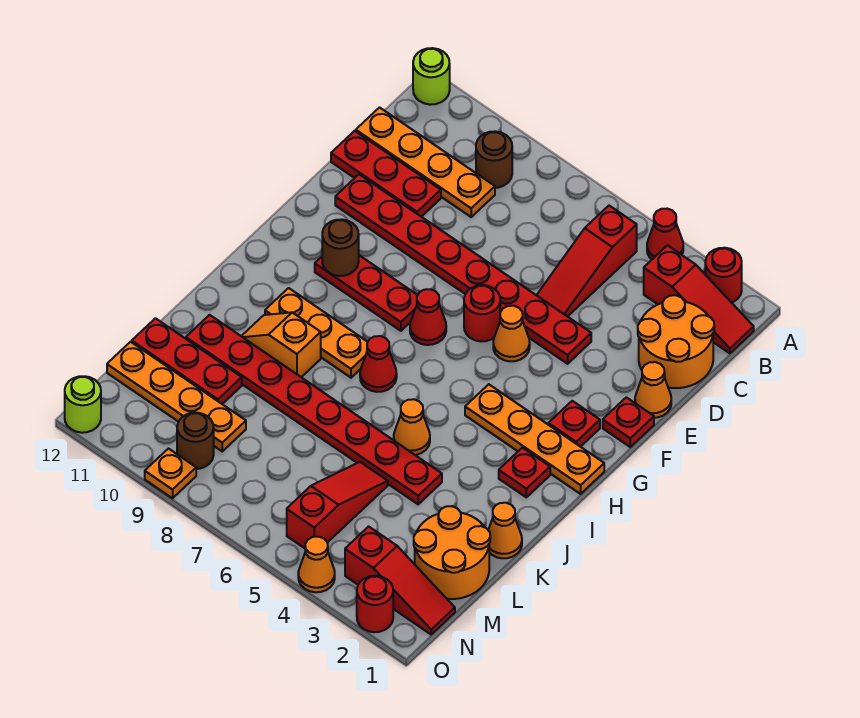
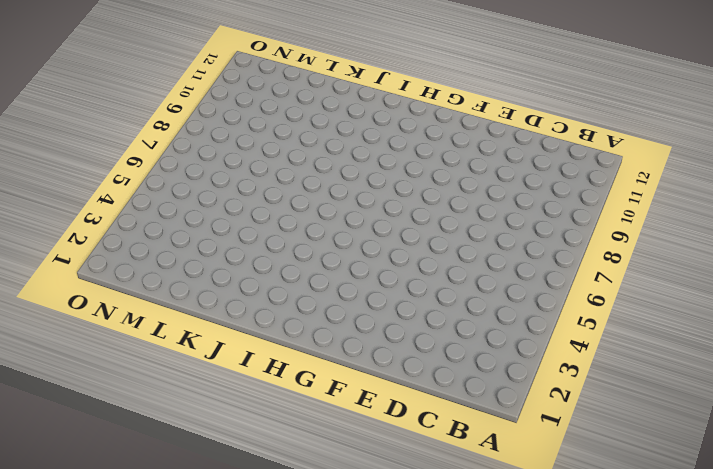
none -> red round brick A2 level 1
none -> red cone A4 level 1
none -> lime round brick A12 level 1
none -> red slope B1:B3 level 1 top 3

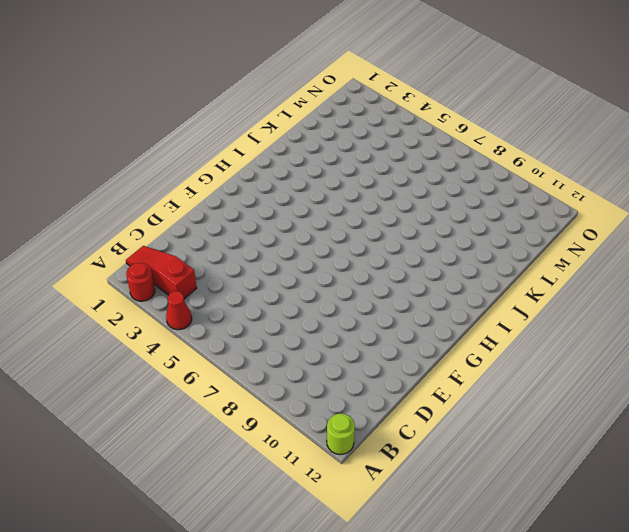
none -> red slope B5:D5 level 1 top B
none -> brown round brick B9 level 1
none -> orange round brick C1:D2 level 1
none -> orange plate C9:C12 level 1

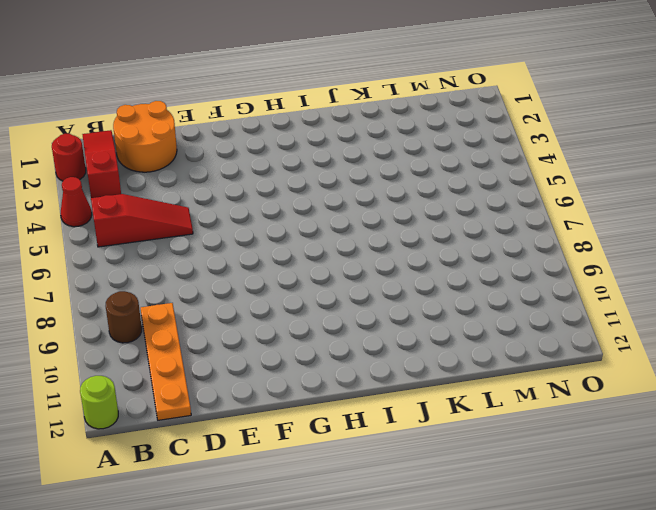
none -> red plate D10:D12 level 1
none -> orange cone E1 level 1
none -> red plate E4:E11 level 1
none -> red plate F1 level 1

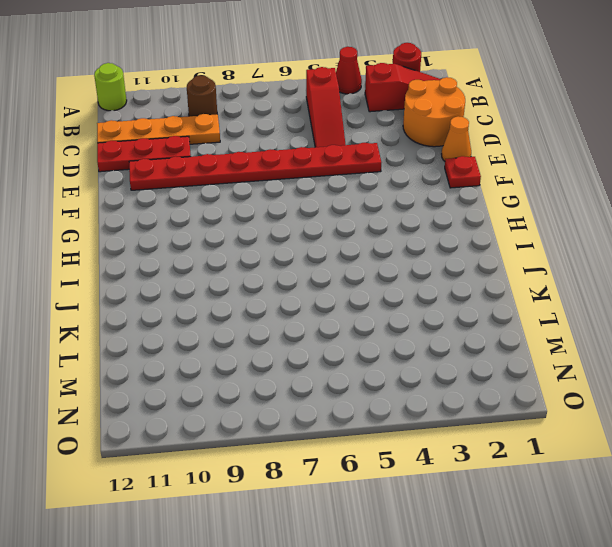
none -> orange cone F5 level 1
none -> red round brick F6 level 1
none -> red plate G2 level 1
none -> red cone G7 level 1

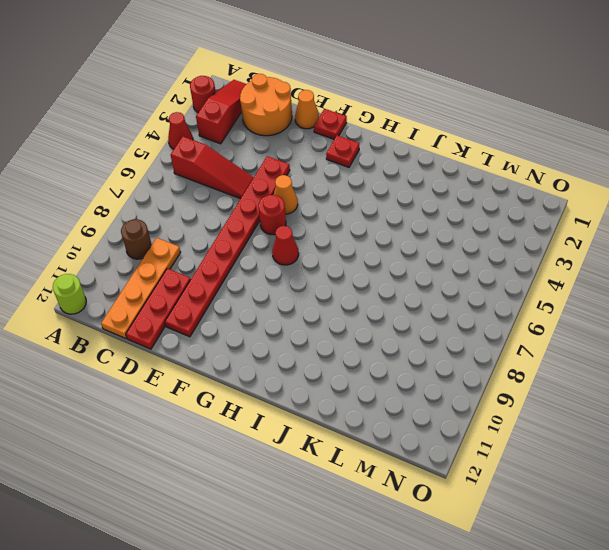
none -> red plate G8:G10 level 1
none -> orange plate H1:H4 level 1
none -> red plate I2 level 1
none -> red cone I7 level 1

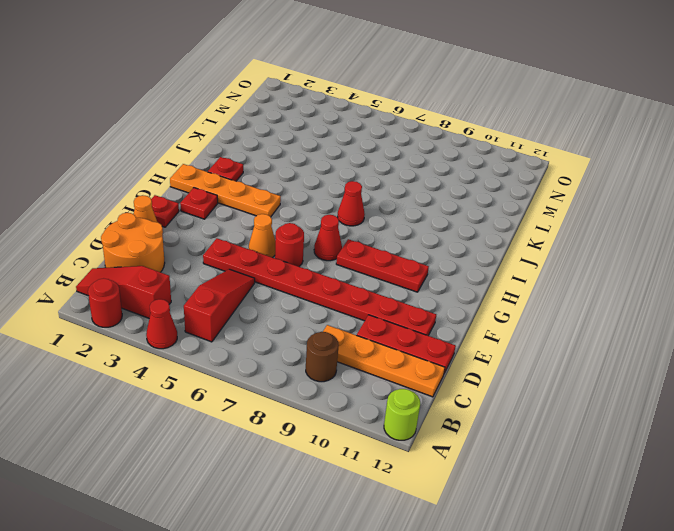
none -> orange plate I8:I10 level 1
none -> orange cone J5 level 1
none -> orange slope J9:J10 level 1 top 9
none -> orange cone K1 level 1

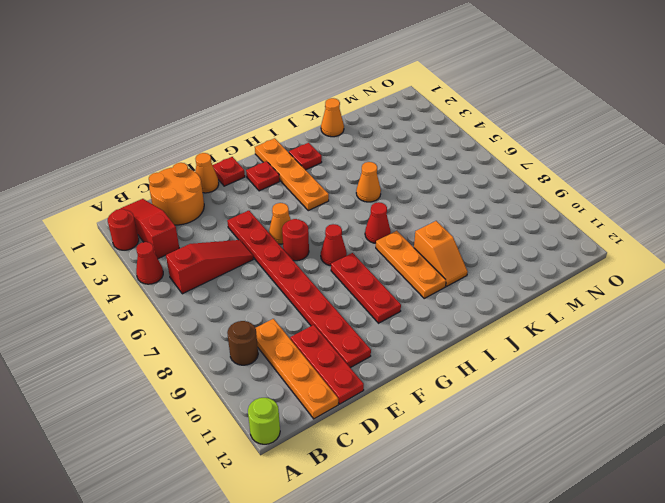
none -> red plate K4:K11 level 1
none -> orange round brick L1:M2 level 1
none -> red slope L5:N5 level 1 top N
none -> red plate L10:L12 level 1

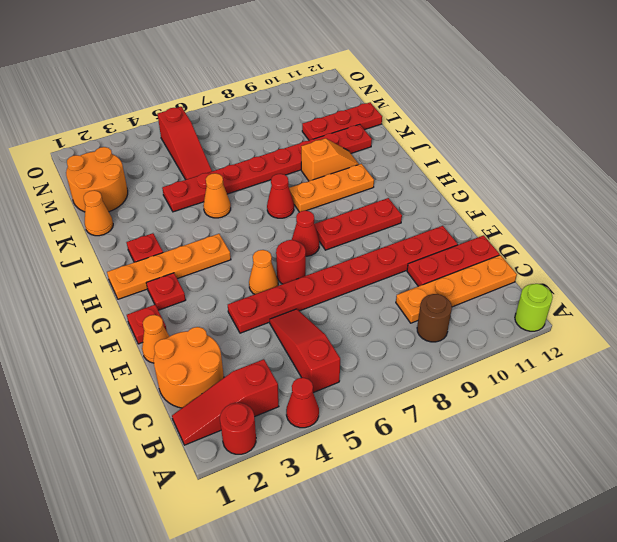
none -> orange plate M9:M12 level 1
none -> red slope N1:N3 level 1 top 3
none -> brown round brick N9 level 1
none -> red round brick O2 level 1

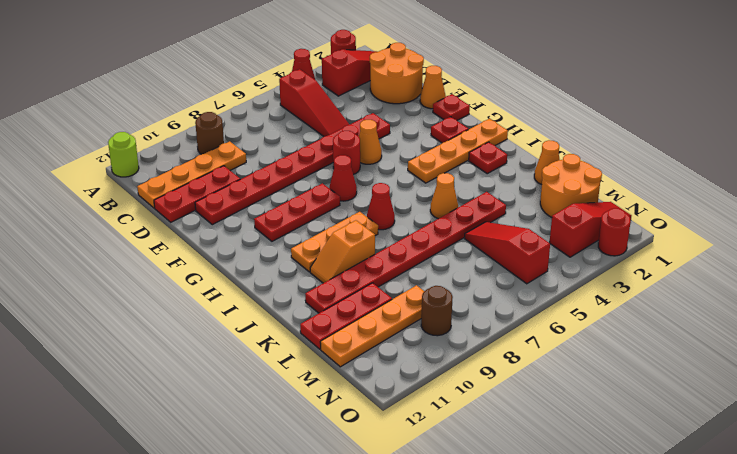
none -> orange cone O4 level 1
none -> orange plate O9 level 1
none -> lime round brick O12 level 1
none -> brown round brick G10 level 2

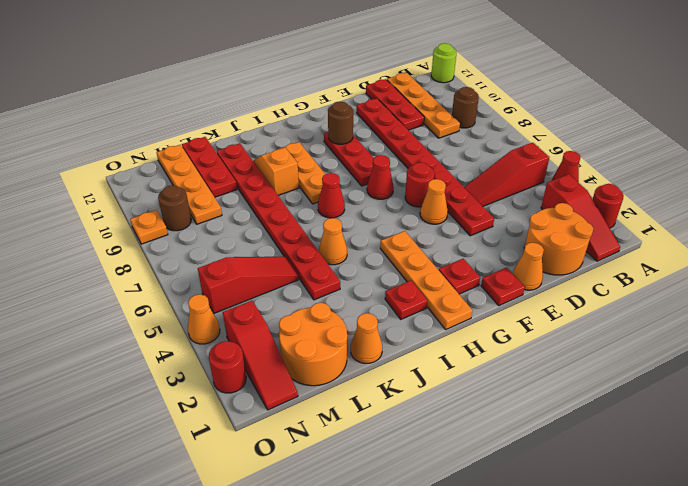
none -> lime round brick O12 level 1

